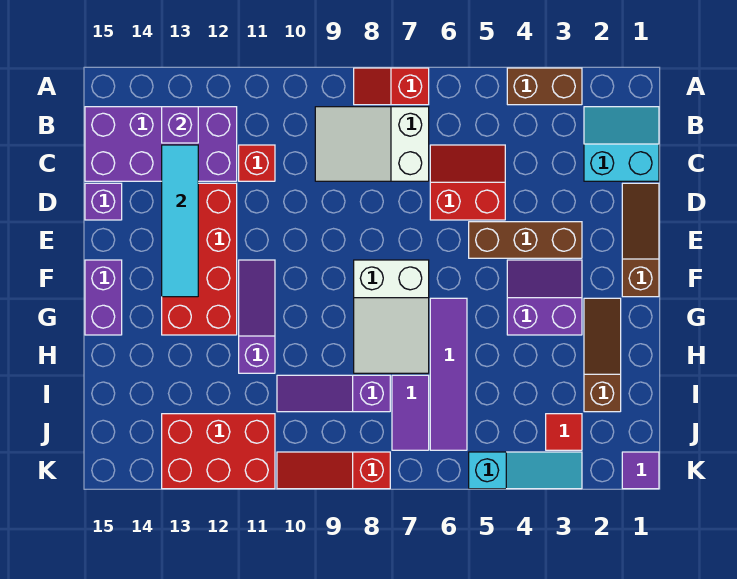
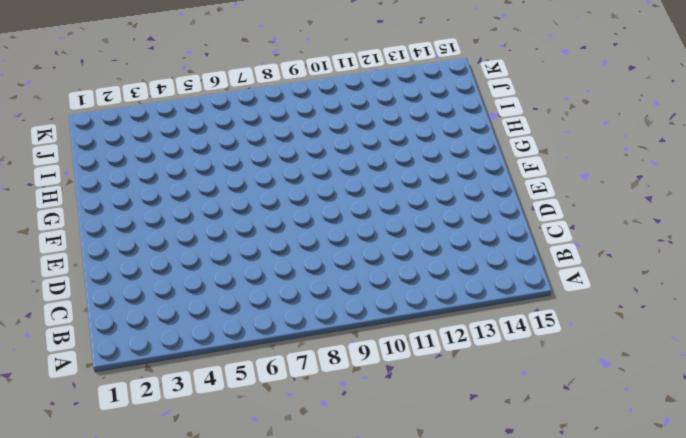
none -> brown brick A3:A4 level 1
none -> red slope A7:A8 level 1 top 7
none -> cyan slope B1:C2 level 1 top C

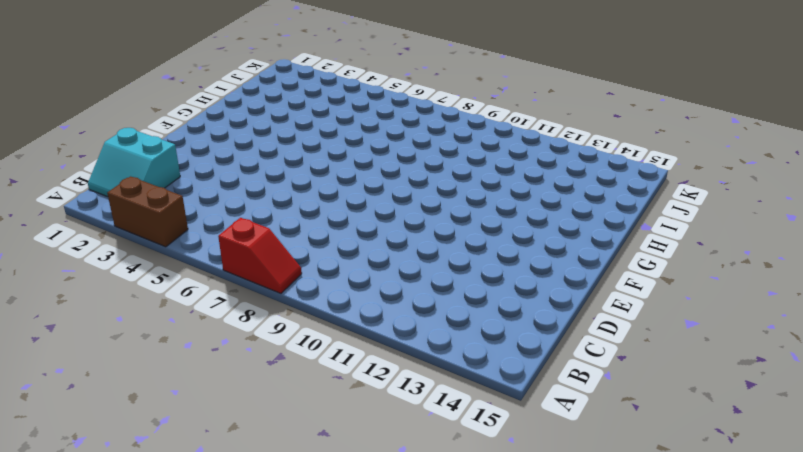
none -> white slope B7:C9 level 1 top 7
none -> purple brick B12:C15 level 1
none -> red slope C5:D6 level 1 top D

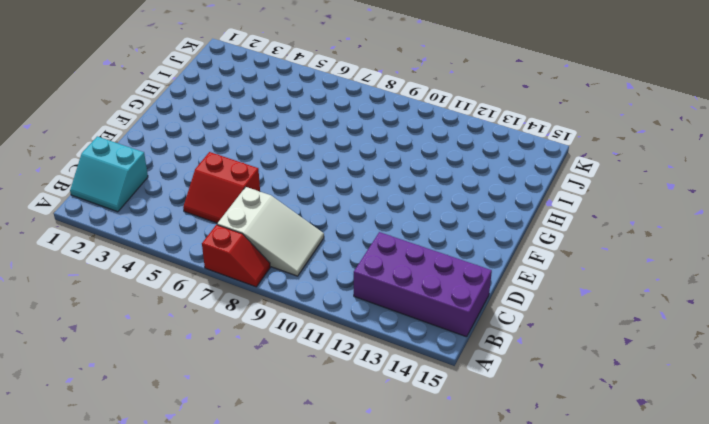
none -> brown brick A3:A4 level 1
none -> red brick C11 level 1
none -> brown slope D1:F1 level 1 top F

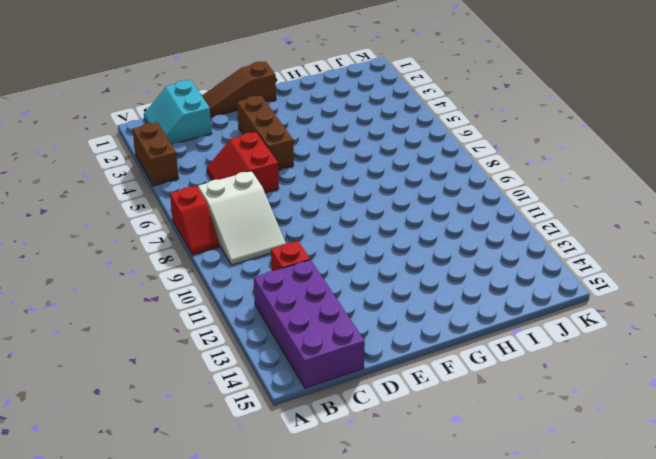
none -> red brick D12:G13 level 1
none -> purple brick D15 level 1
none -> purple slope F3:G4 level 1 top G

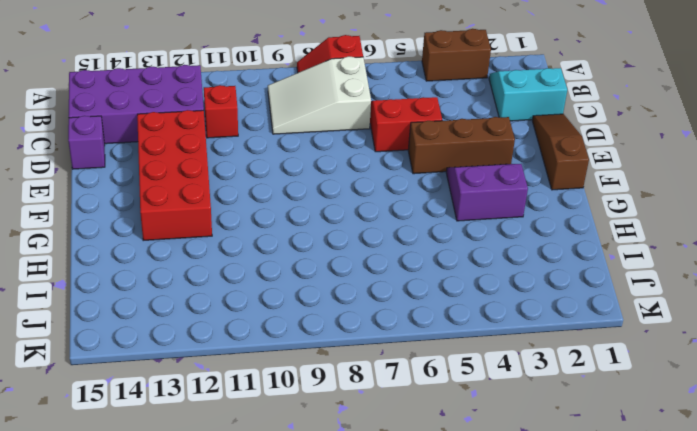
none -> white slope F7:H8 level 1 top F
none -> purple slope F11:H11 level 1 top H
none -> purple brick F15:G15 level 1

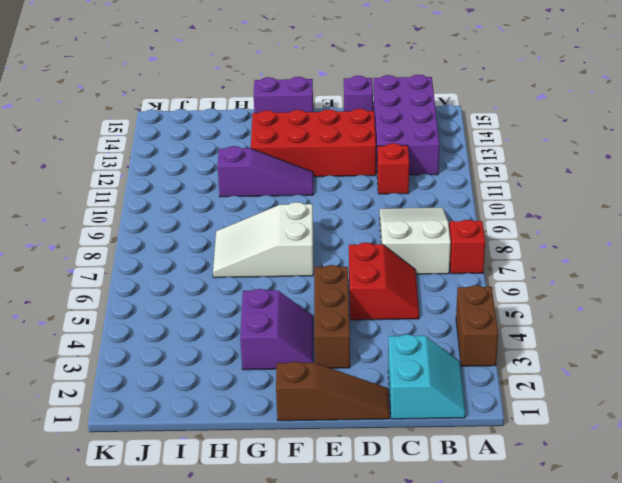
none -> brown slope G2:I2 level 1 top I
none -> purple tile G6:J6 level 1
none -> purple tile I7:J7 level 1

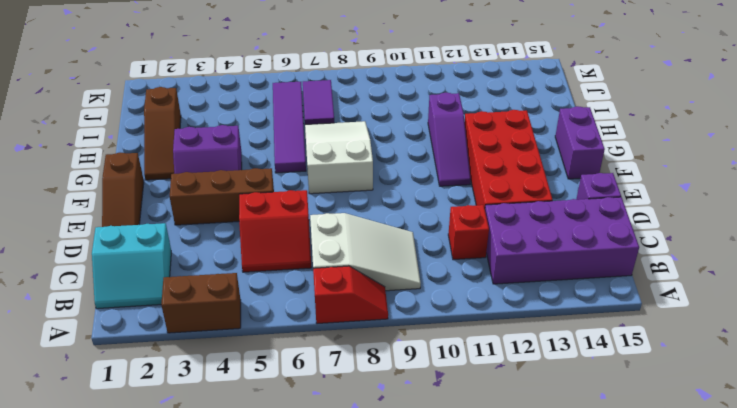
none -> purple slope I8:I10 level 1 top 8
none -> red tile J3 level 1
none -> red brick J11:K13 level 1

